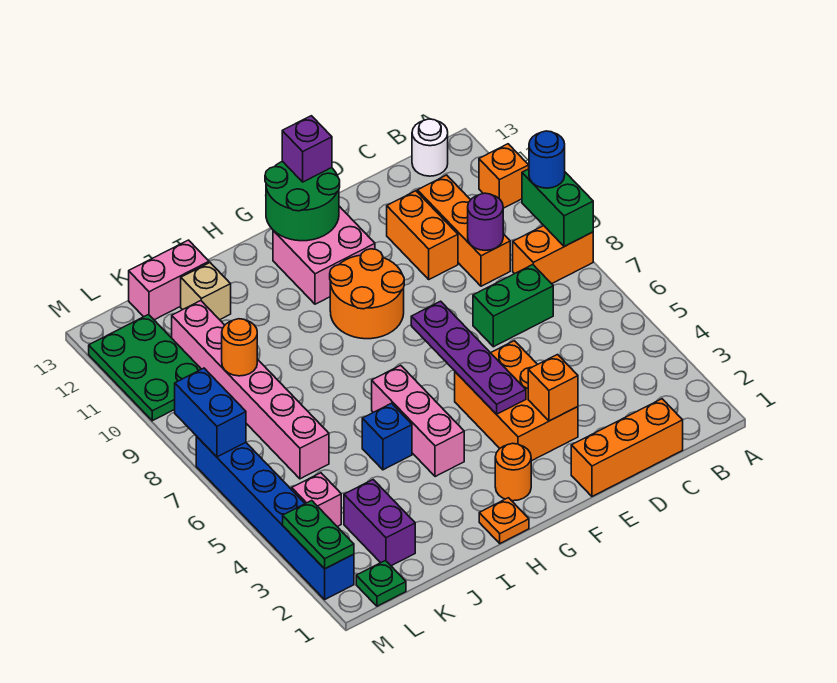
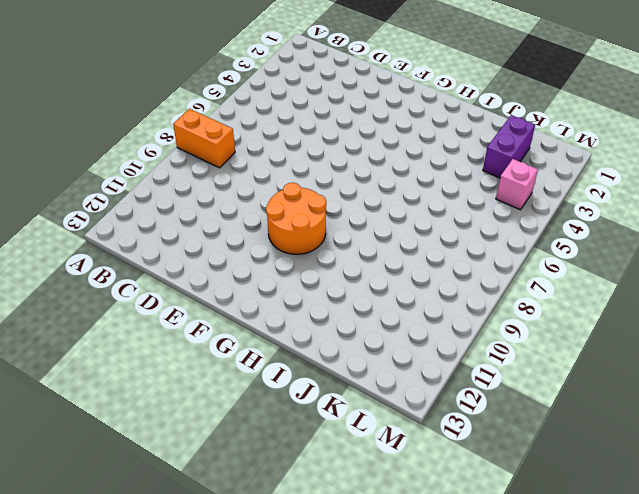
none -> orange brick A11 level 1
none -> white round brick B13 level 1
none -> orange brick C1:E1 level 1
none -> green brick C7:D7 level 1

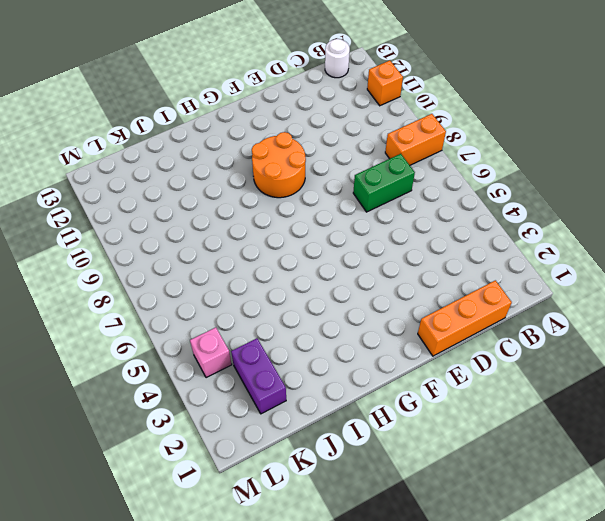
none -> orange brick C9:C11 level 1
none -> orange brick D10:D11 level 1
none -> orange brick E3:F5 level 1
none -> pink brick F11:G12 level 1

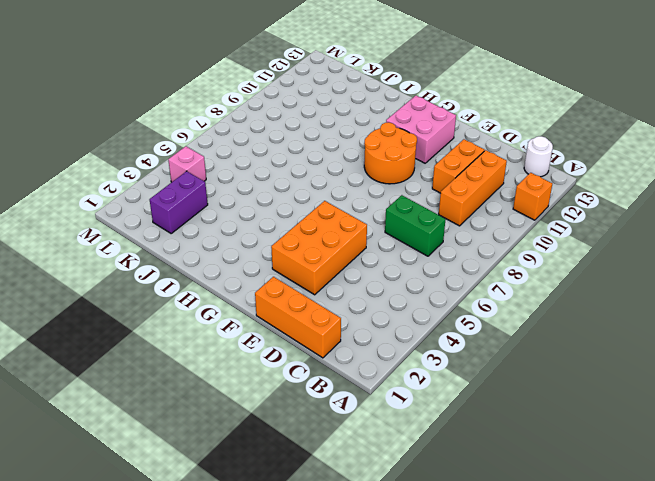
none -> orange brick A8:B8 level 1
none -> orange round brick G2 level 1
none -> orange plate H1 level 1
none -> pink brick H4:H6 level 1

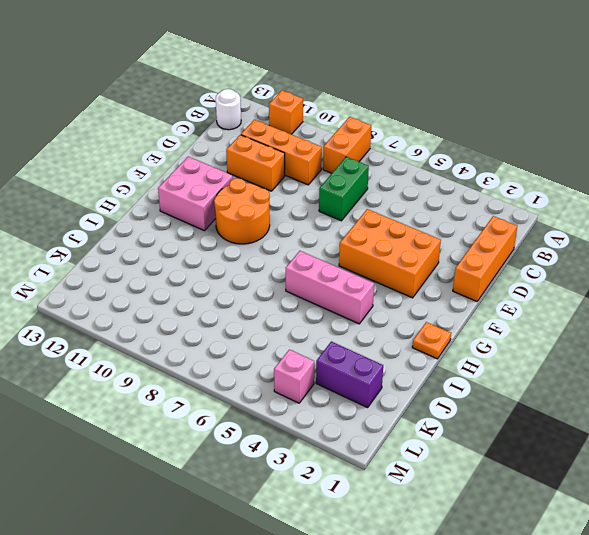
none -> orange round brick G2 level 1
none -> blue brick I5 level 1
none -> tan brick J12 level 1
none -> pink brick J13:K13 level 1

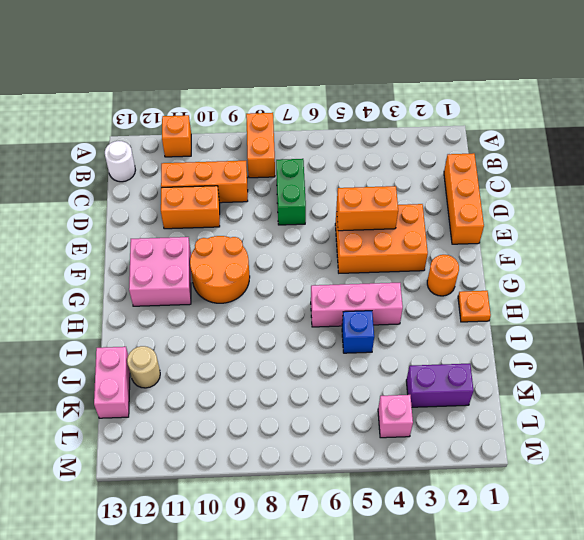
orange brick E4:E5 level 2 -> none
tan round brick J12 level 1 -> tan brick J12 level 1
none -> pink brick K6:K11 level 1
none -> green plate L1 level 1
none -> green plate L10:M12 level 1
none -> blue brick M2:M7 level 1

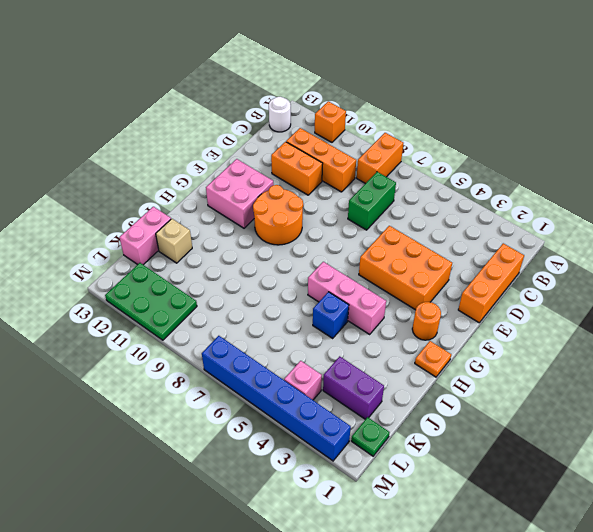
none -> pink brick K6:K11 level 1
none -> green brick A8:A9 level 2
none -> purple round brick C9 level 2
none -> orange brick E3 level 2

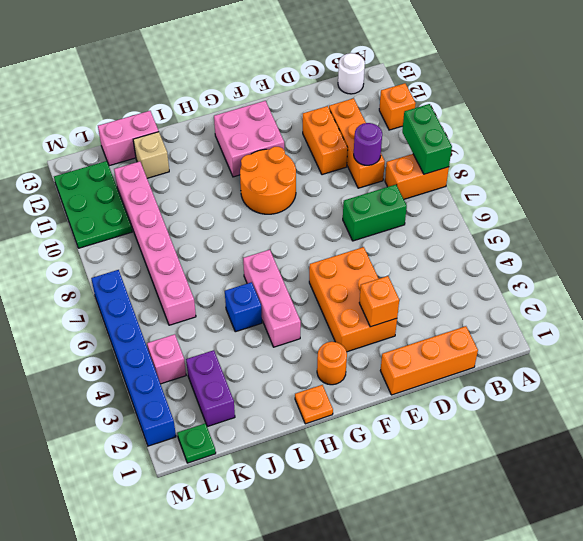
none -> purple plate F4:F7 level 2
none -> green round brick F12:G13 level 2
none -> orange round brick K9 level 2
none -> green plate M2:M3 level 2

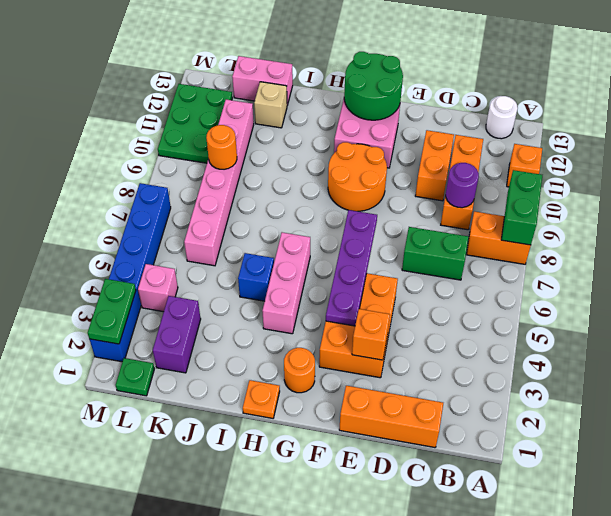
none -> blue brick M7:M8 level 2
none -> blue round brick A9 level 3
none -> purple brick F13 level 3

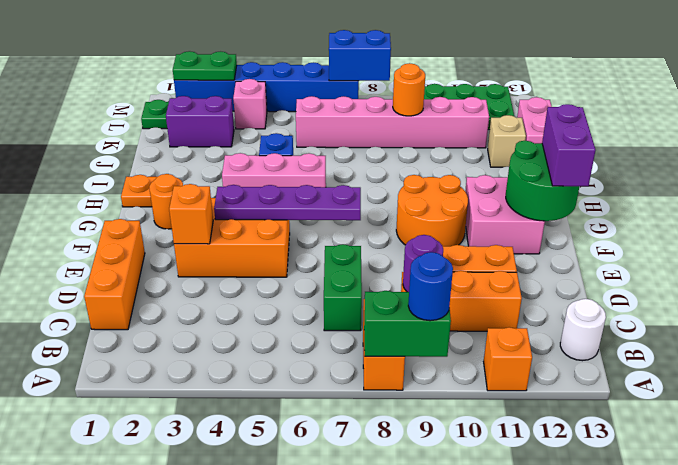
purple brick F13:G13 level 3 -> purple brick F13 level 3

